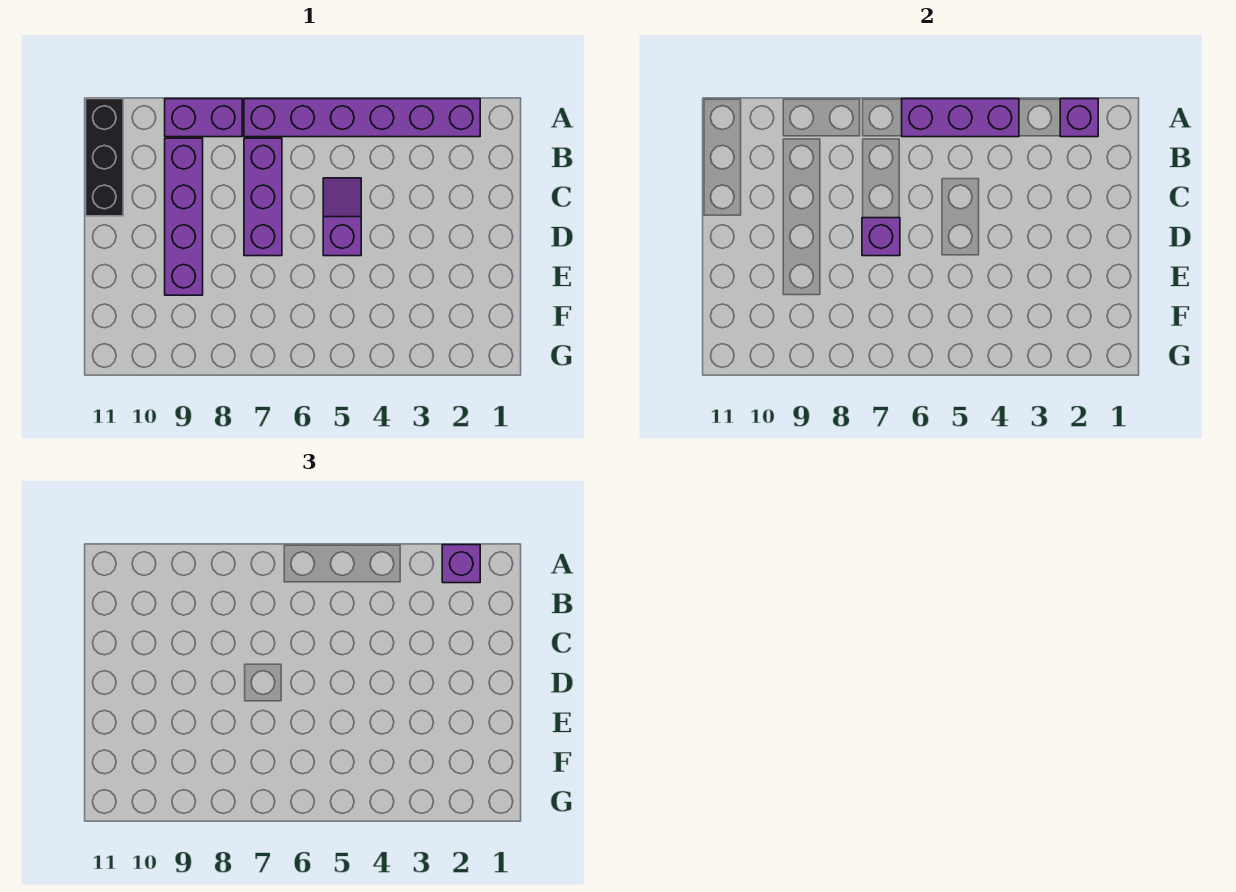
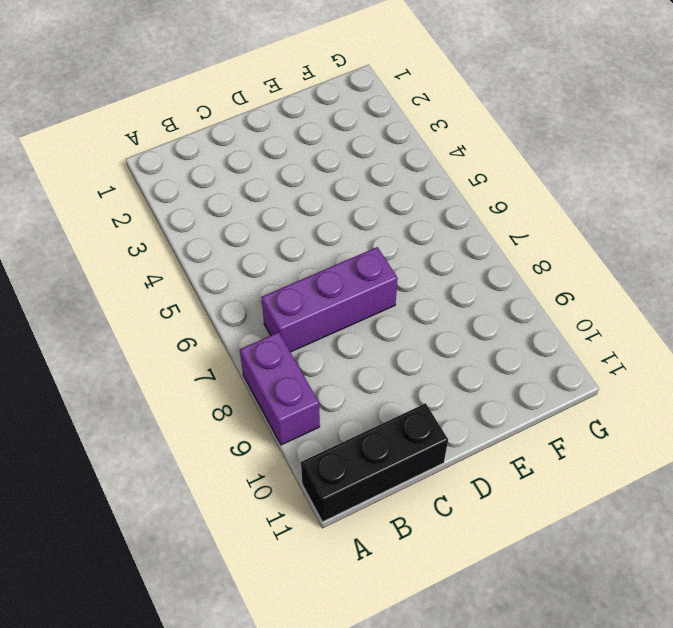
none -> purple brick A2:A7 level 1
none -> purple brick B9:E9 level 1

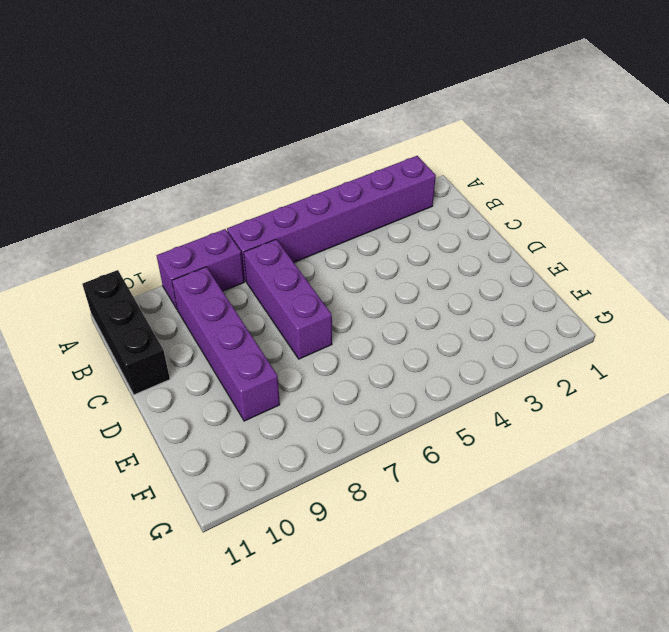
none -> purple slope C5:D5 level 1 top D
none -> purple brick A2 level 2

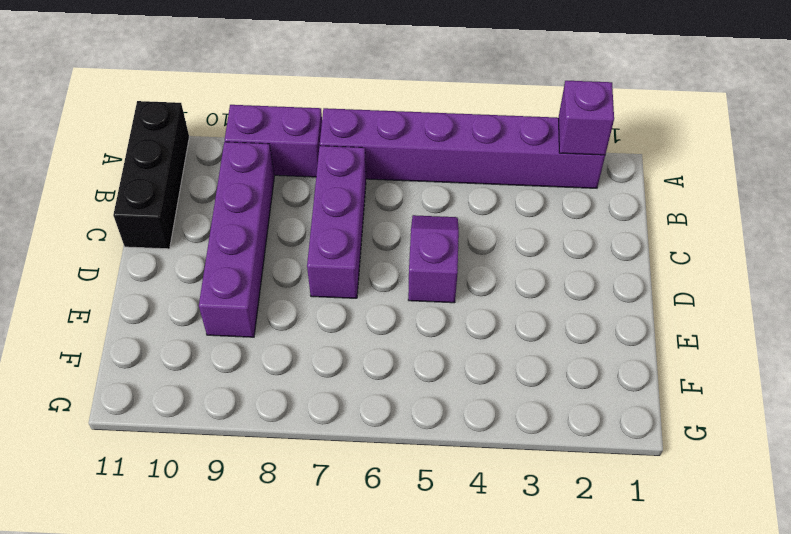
none -> purple brick A4:A6 level 2
none -> purple brick D7 level 2

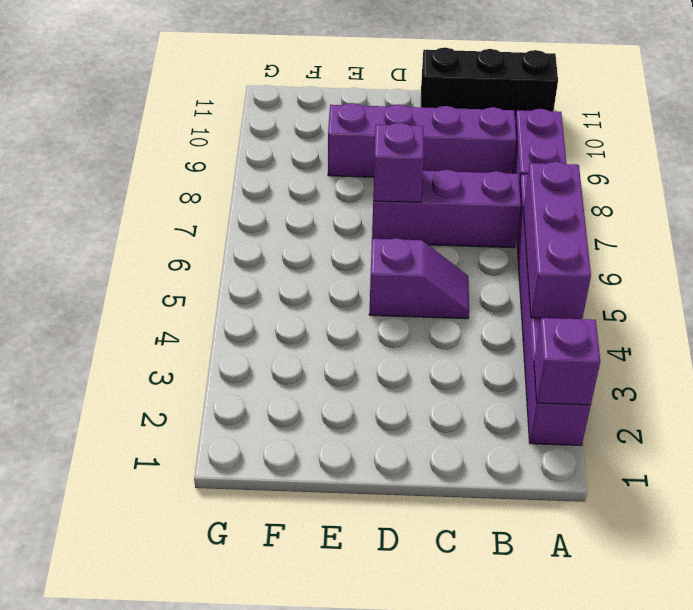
none -> purple brick A2 level 3

